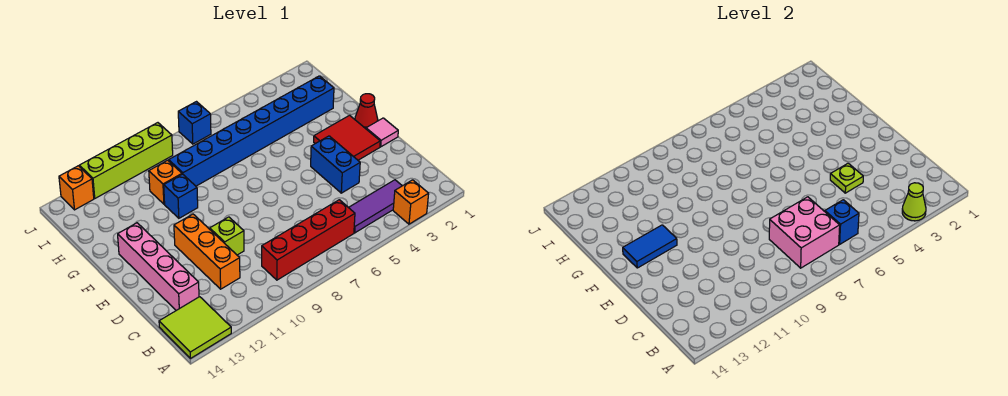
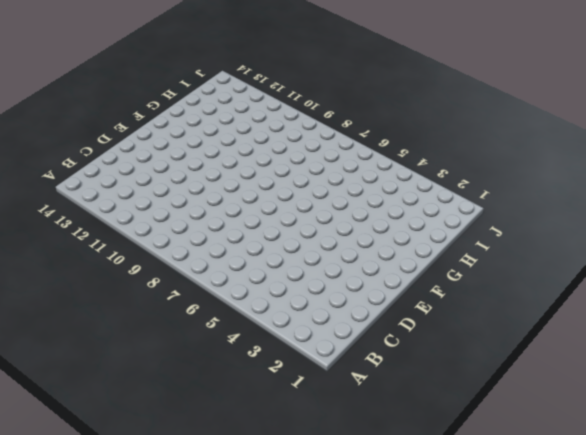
none -> orange brick A3 level 1
none -> lime tile A13:B14 level 1
none -> purple tile B3:B5 level 1

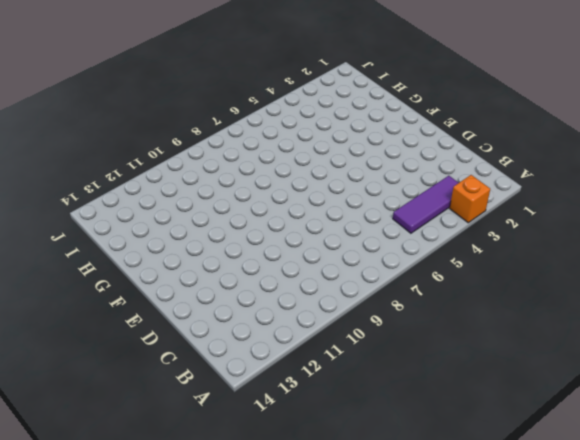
none -> lime tile A13:B14 level 1
none -> red brick B6:B9 level 1
none -> orange brick C11:E11 level 1

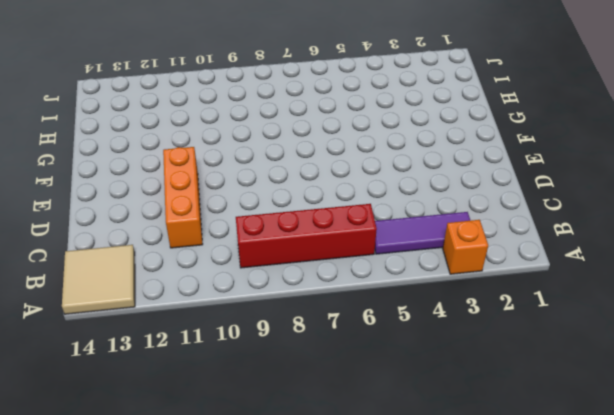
tan tile A13:B14 level 1 -> lime tile A13:B14 level 1
none -> pink brick C13:F13 level 1
none -> blue brick D4:E4 level 1
none -> lime brick D10 level 1

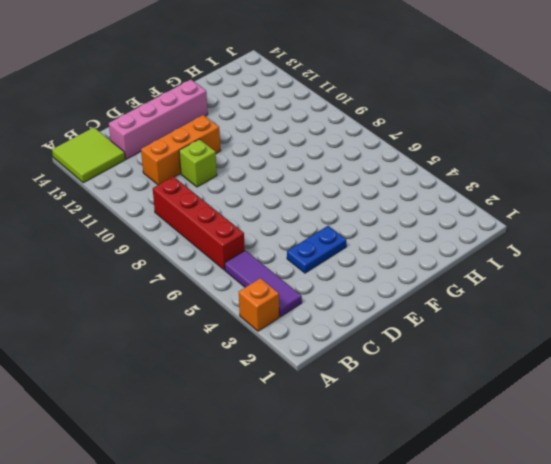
blue plate D4:E4 level 1 -> blue brick D4:E4 level 1
none -> pink tile E1 level 1
none -> red tile E2:F3 level 1
none -> red cone F1 level 1

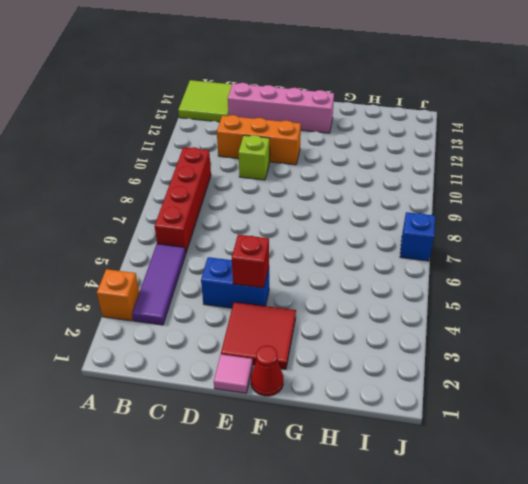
red brick E4 level 2 -> none
none -> blue brick G10 level 1
none -> blue brick H2:H9 level 1
none -> orange brick H10 level 1

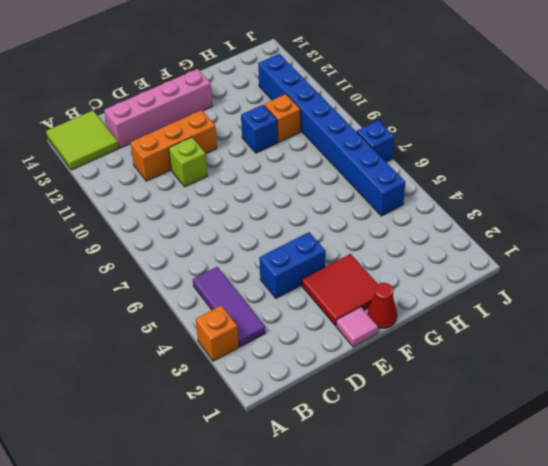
blue brick I5:I12 level 1 -> blue brick H2:H9 level 1
none -> red brick B6:B9 level 1
none -> lime brick J9:J12 level 1
none -> orange brick J13 level 1

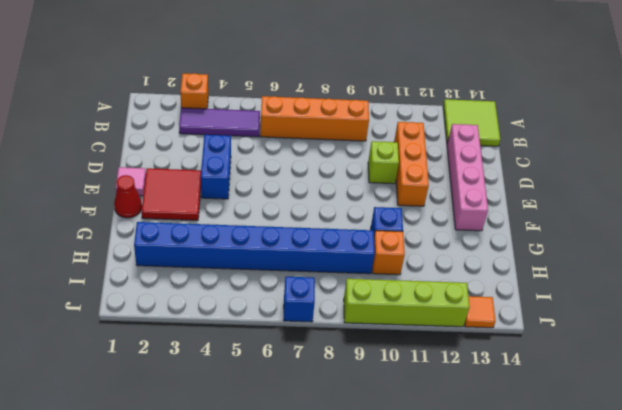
orange brick B6:B9 level 1 -> red brick B6:B9 level 1
orange tile J13 level 1 -> orange brick J13 level 1
none -> lime cone A3 level 2
none -> blue brick B6 level 2
none -> pink brick B7:C8 level 2

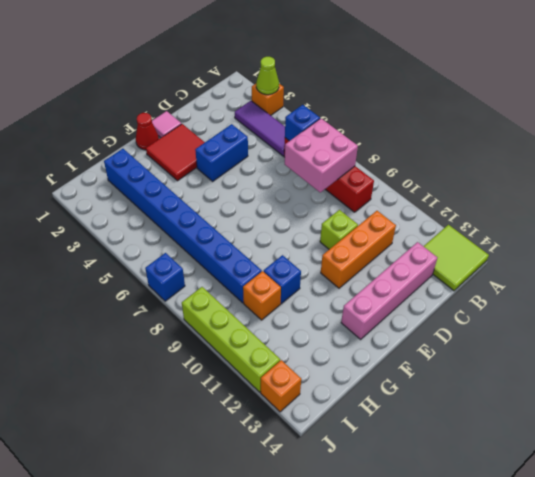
none -> lime plate D4 level 2
none -> blue tile F12:F13 level 2

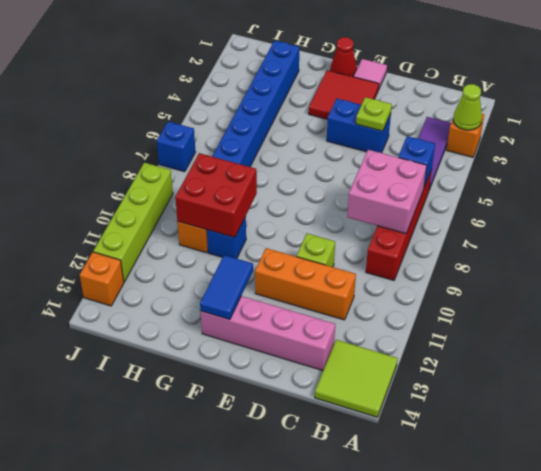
red brick G9:H10 level 2 -> none

